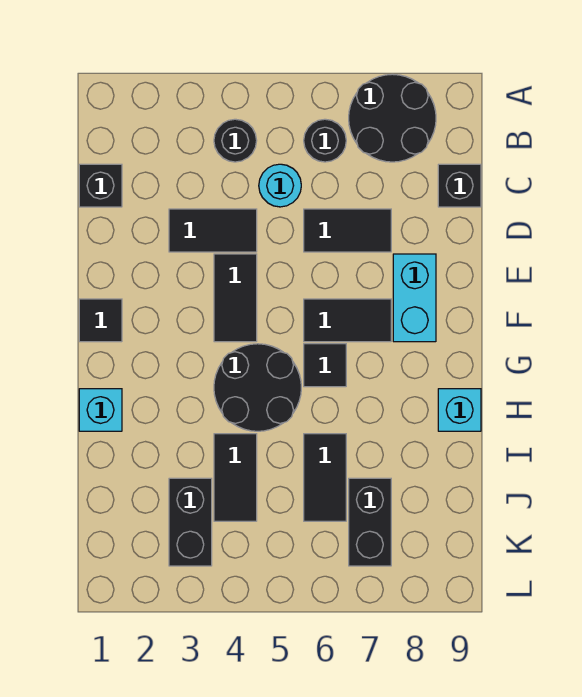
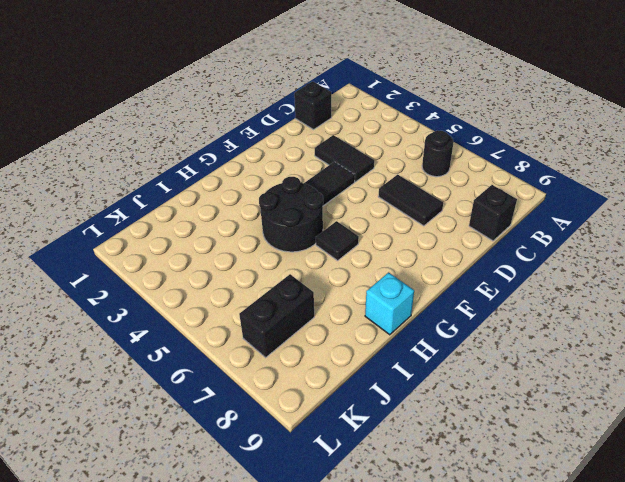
none -> black round brick A7:B8 level 1
none -> black round brick B4 level 1
none -> cyan round brick C5 level 1

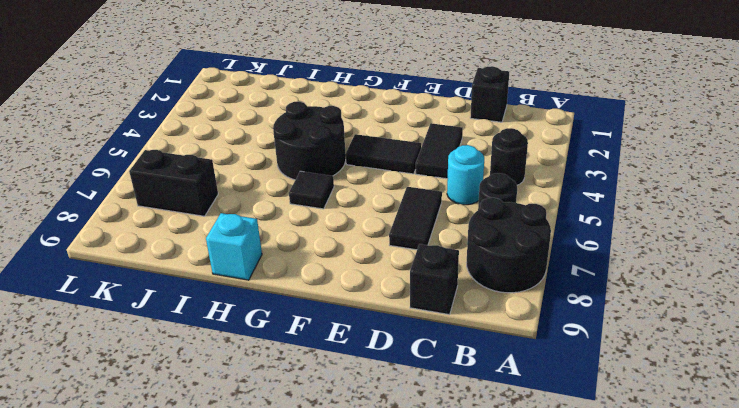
none -> cyan brick E8:F8 level 1
none -> black tile F1 level 1
none -> black tile F6:F7 level 1

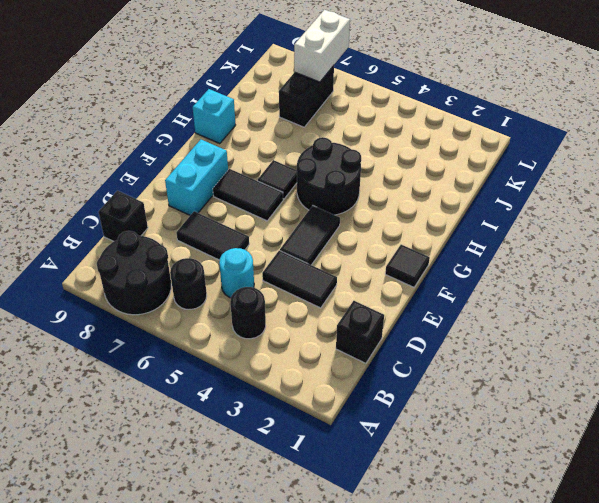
white brick K7:L7 level 2 -> none
none -> cyan brick H1 level 1
none -> black tile I4:J4 level 1
none -> black tile I6:J6 level 1

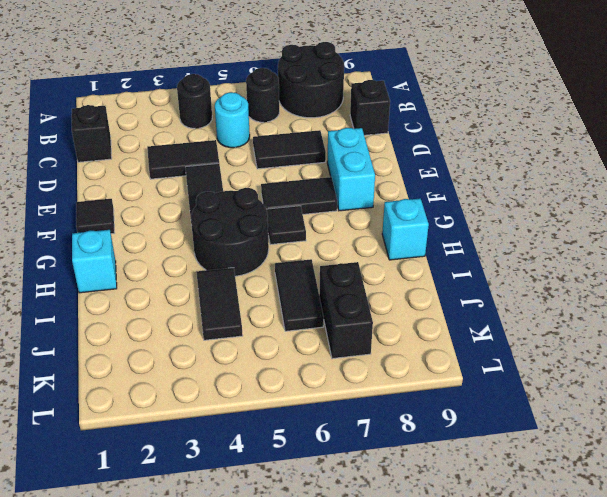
none -> black brick J3:K3 level 1

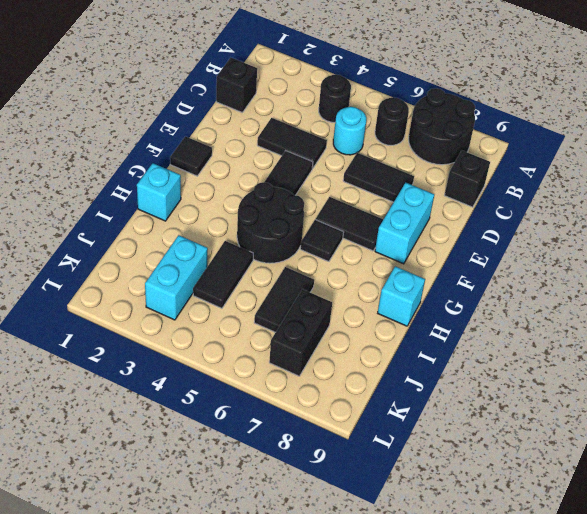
cyan brick J3:K3 level 1 -> black brick J3:K3 level 1

